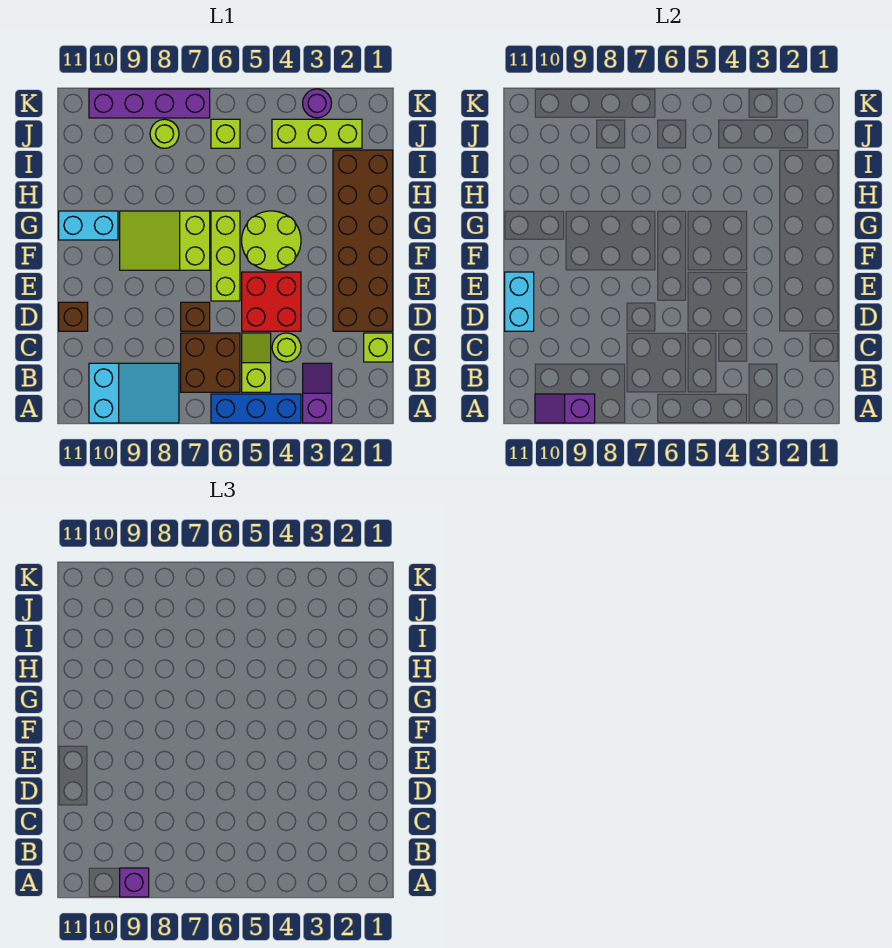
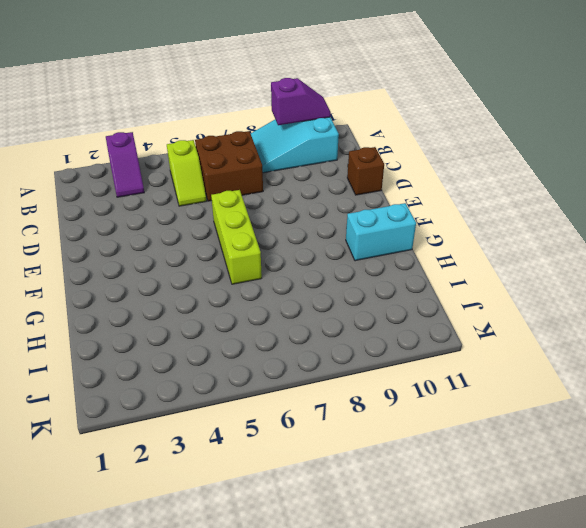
none -> blue brick A4:A6 level 1
none -> lime brick C1 level 1
none -> lime round brick C4 level 1

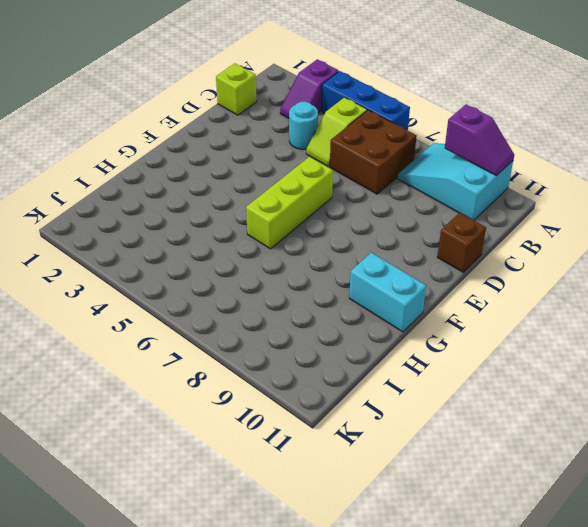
cyan round brick C4 level 1 -> lime round brick C4 level 1
none -> brown brick D1:I2 level 1
none -> red brick D4:E5 level 1
none -> brown brick D7 level 1

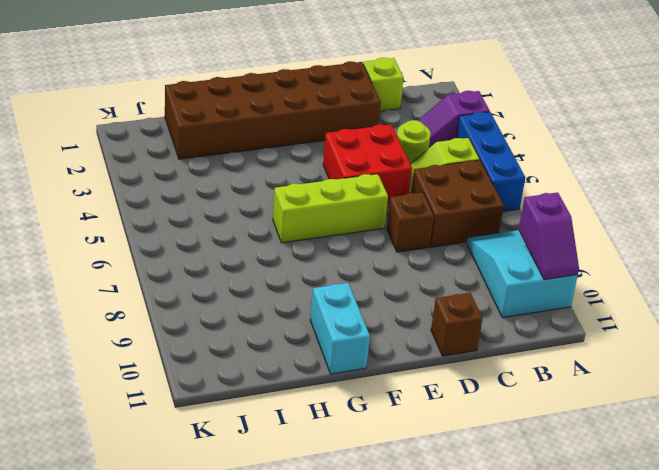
none -> lime round brick F4:G5 level 1
none -> lime slope F7:G9 level 1 top 7
none -> lime brick J2:J4 level 1

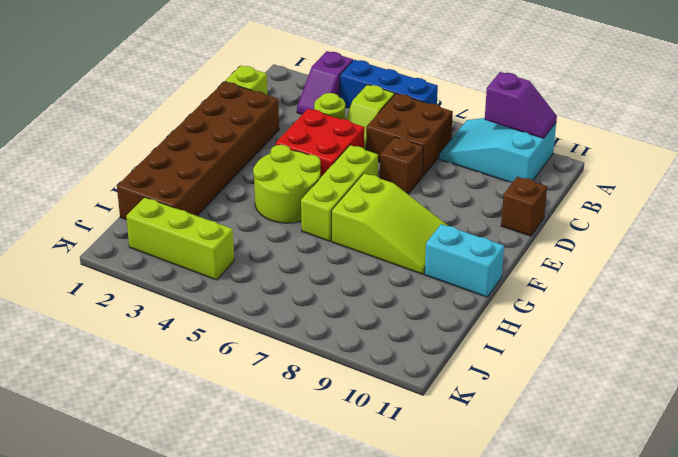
none -> lime brick J6 level 1
none -> lime round brick J8 level 1
none -> purple round brick K3 level 1

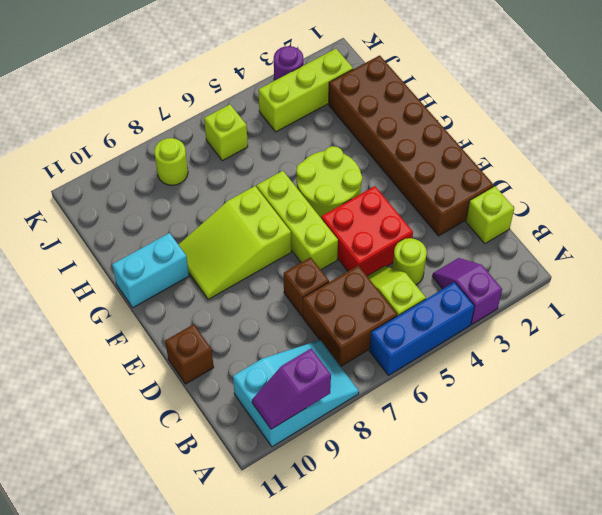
none -> purple brick K7:K10 level 1
none -> cyan brick D11:E11 level 2
none -> purple brick A9 level 3

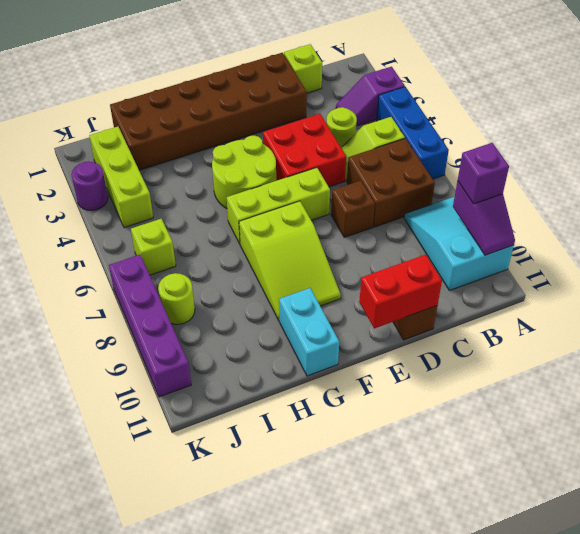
red brick D11:E11 level 2 -> cyan brick D11:E11 level 2

